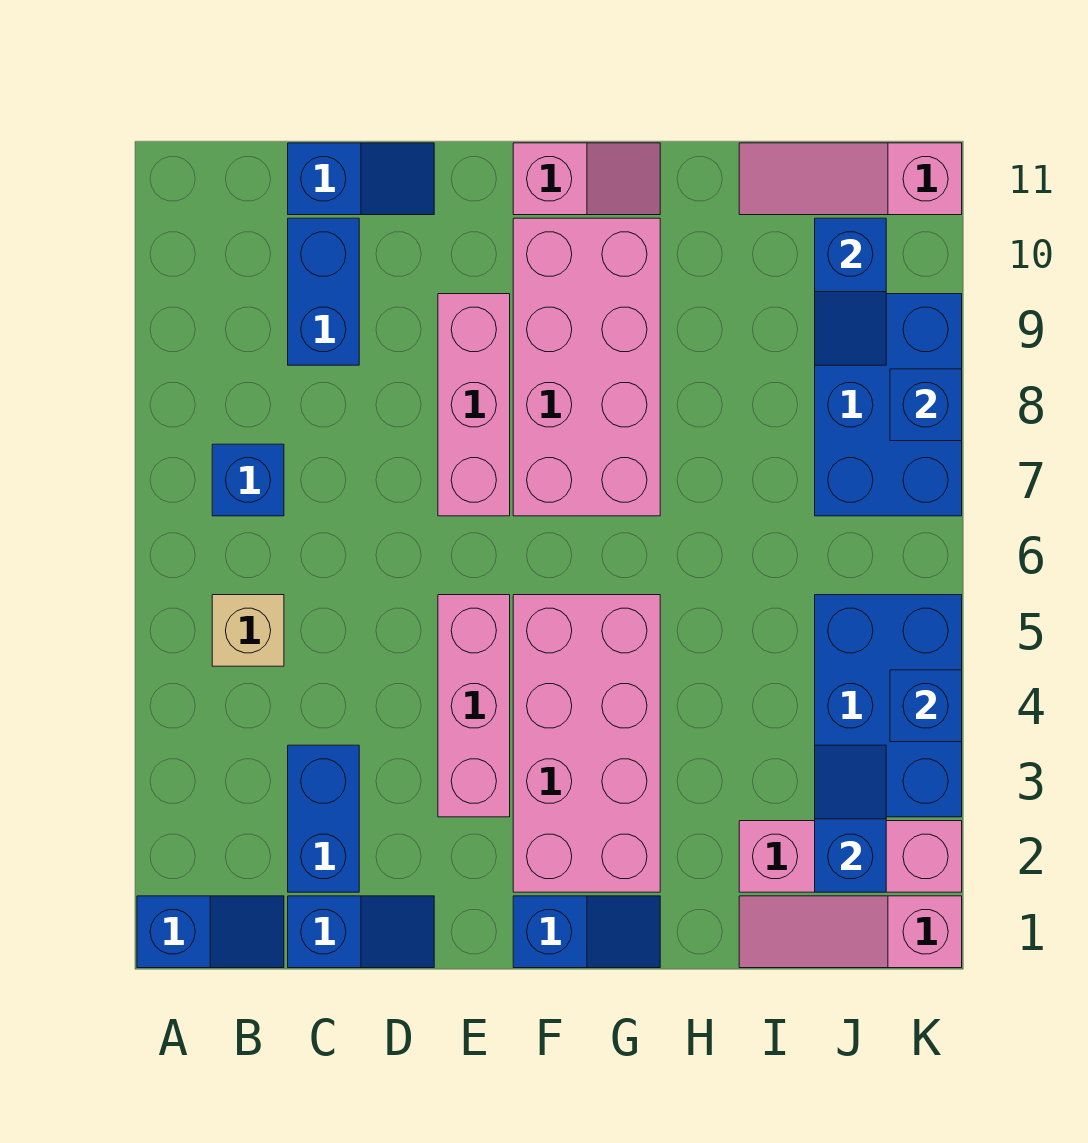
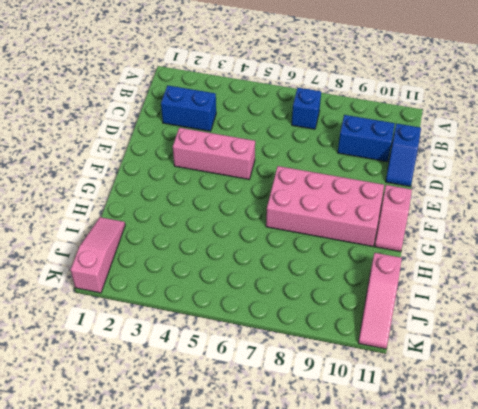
pink slope I11:K11 level 1 top I -> pink slope I11:K11 level 1 top K
none -> blue slope A1:B1 level 1 top A
none -> tan brick B5 level 1
none -> blue slope C1:D1 level 1 top C

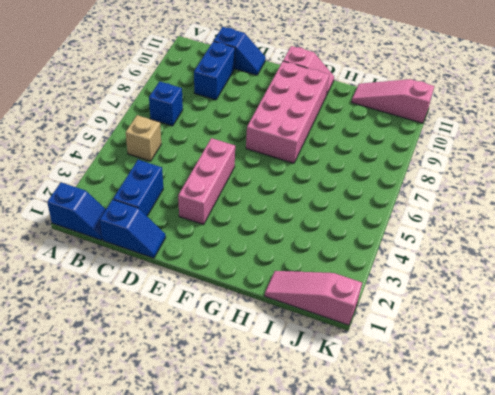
none -> pink brick E7:E9 level 1
none -> blue slope F1:G1 level 1 top F
none -> pink brick F2:G5 level 1

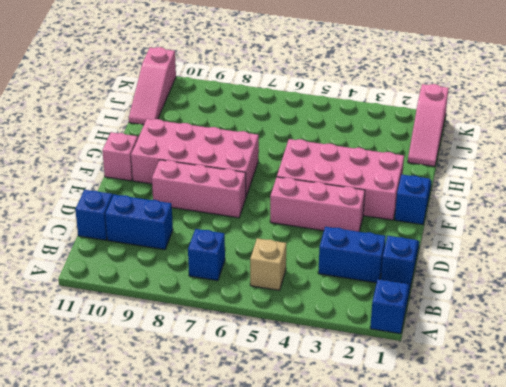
none -> pink brick I2:K2 level 1
none -> blue brick J3:K5 level 1
none -> blue brick J7:K9 level 1

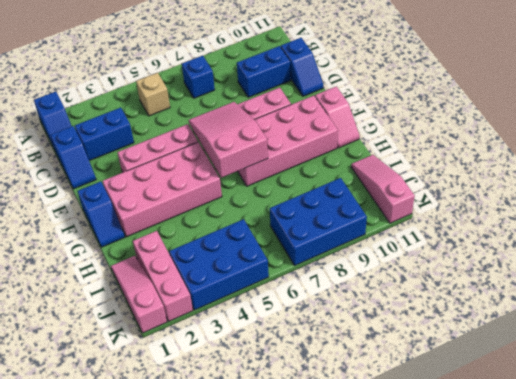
pink slope E6:G7 level 2 top G -> none
none -> blue slope J2:J3 level 2 top 2
none -> blue slope J9:J10 level 2 top 10
none -> blue brick K4 level 2

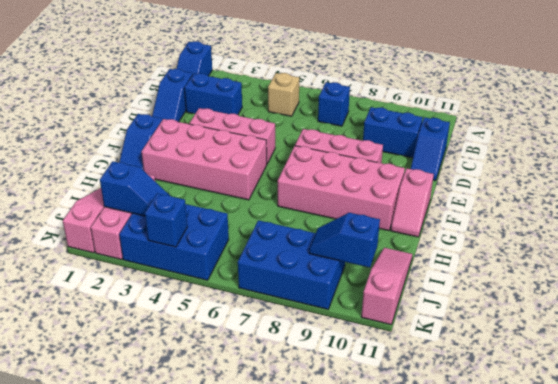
none -> blue brick K8 level 2

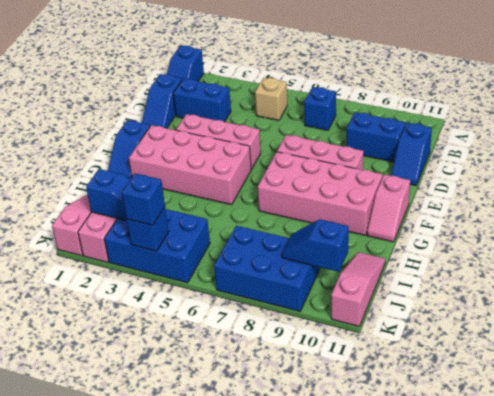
blue brick K4 level 3 -> blue brick K8 level 2

